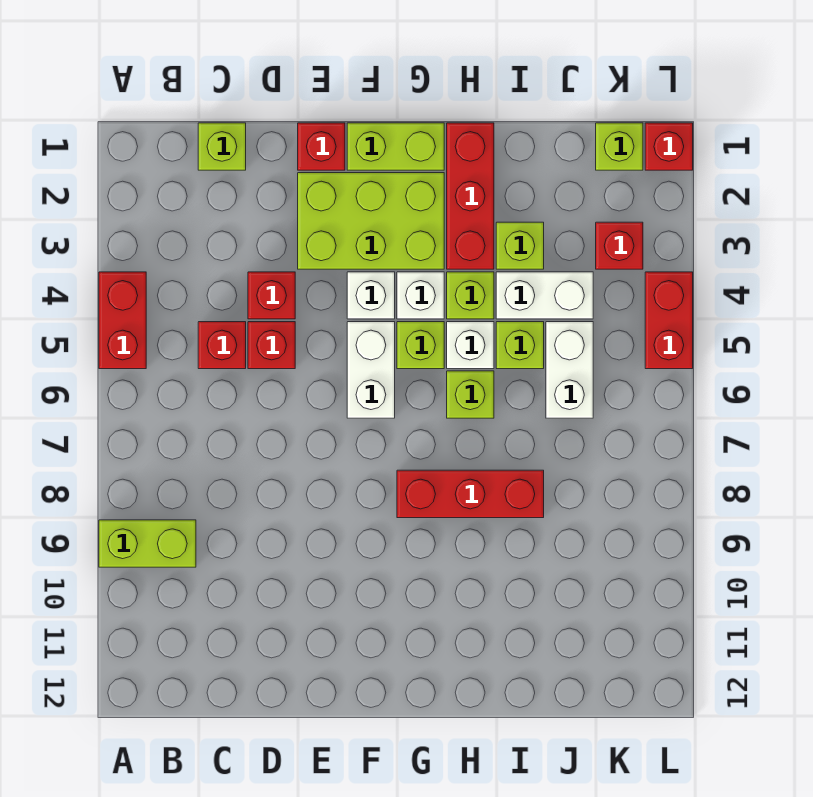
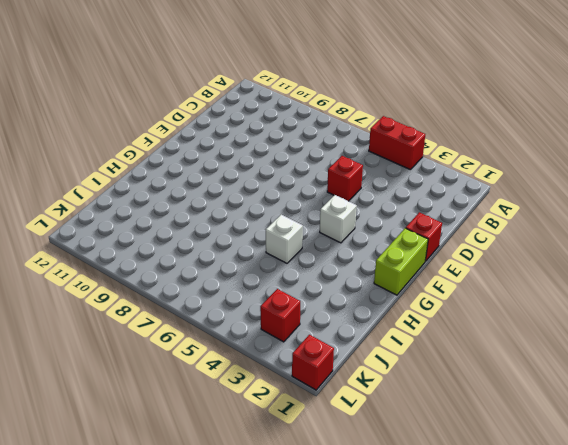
none -> lime brick A9:B9 level 1
none -> lime brick C1 level 1
none -> red brick C5 level 1

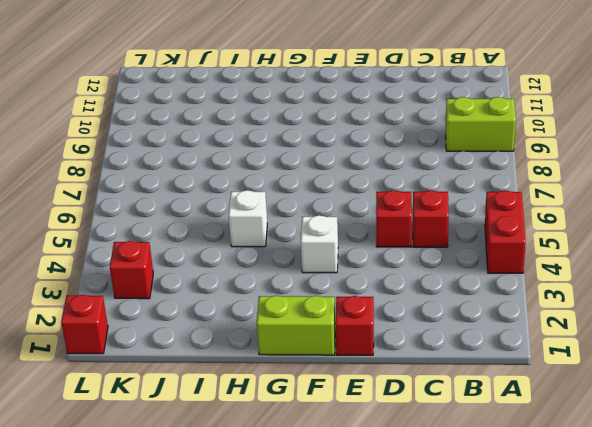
none -> lime brick C1 level 1
none -> red brick D4 level 1
none -> lime brick E2:G3 level 1

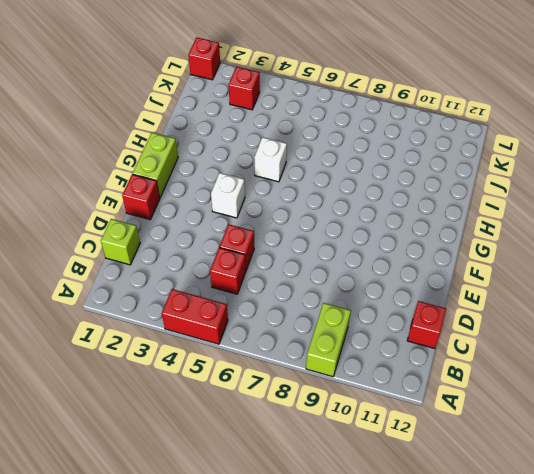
red brick C12 level 1 -> red brick D4 level 1
none -> lime brick E2:G3 level 1
none -> white brick F5:F6 level 1
none -> white brick G4 level 1

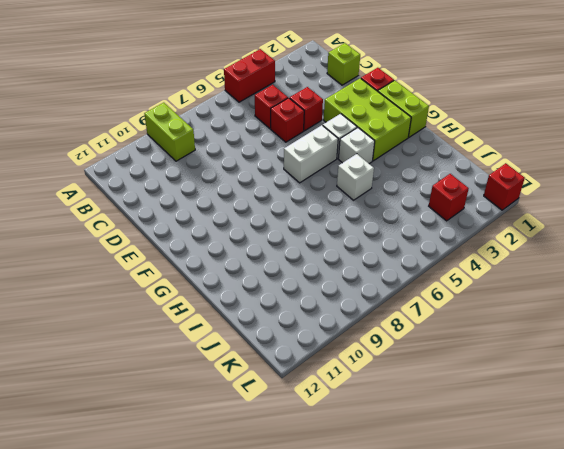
none -> lime brick G5 level 1
none -> red brick G8:I8 level 1
none -> red brick H1:H3 level 1

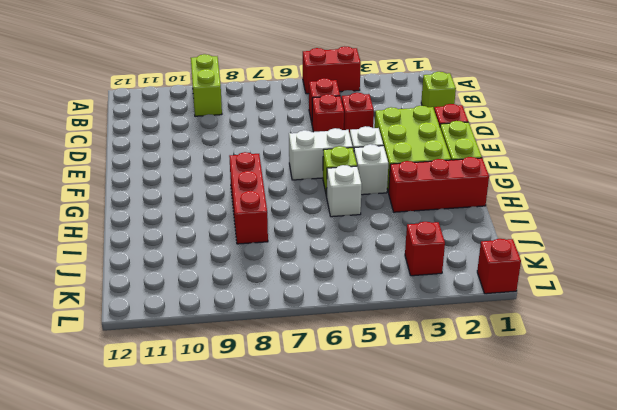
none -> lime brick H4 level 1
none -> lime brick H6 level 1
none -> lime brick I3 level 1

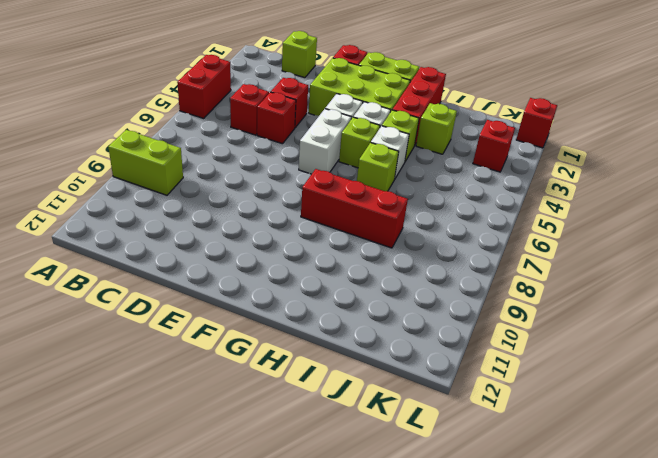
none -> white brick I4:J4 level 1
none -> lime brick I5 level 1
none -> white brick J5:J6 level 1

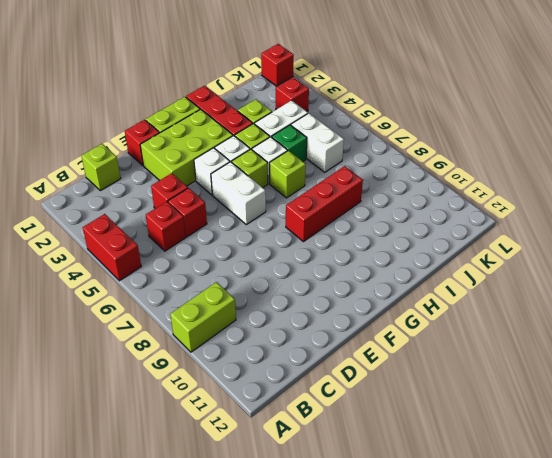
green brick I5 level 1 -> lime brick I5 level 1
none -> lime brick K1 level 1
none -> red brick L4:L5 level 1

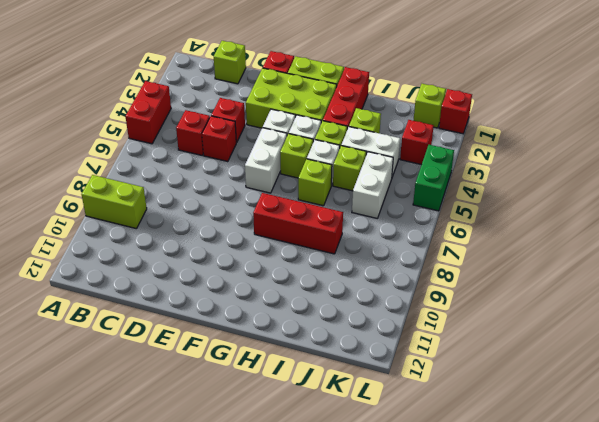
green brick L4:L5 level 1 -> red brick L4:L5 level 1

